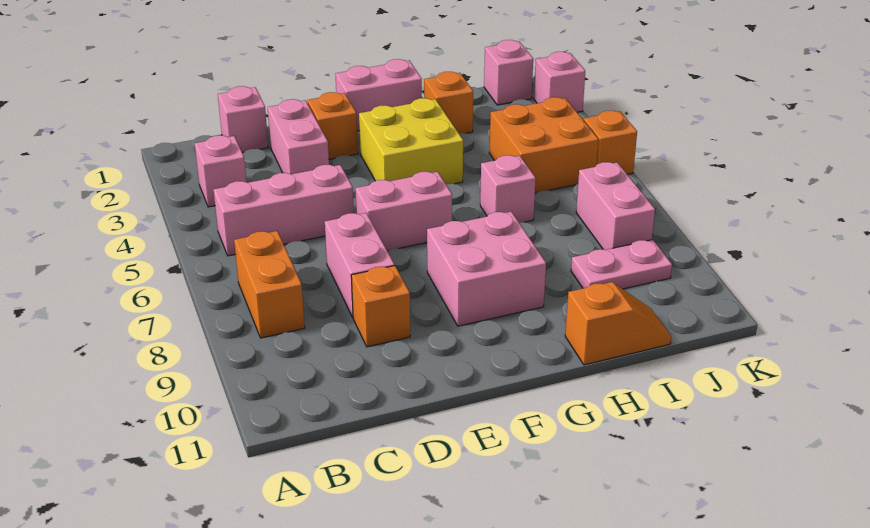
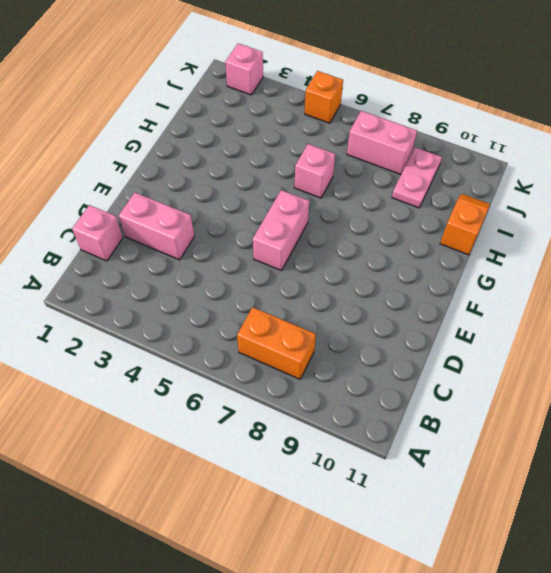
none -> pink brick B3 level 1
none -> pink brick B5:D5 level 1
none -> pink brick D7:D8 level 1

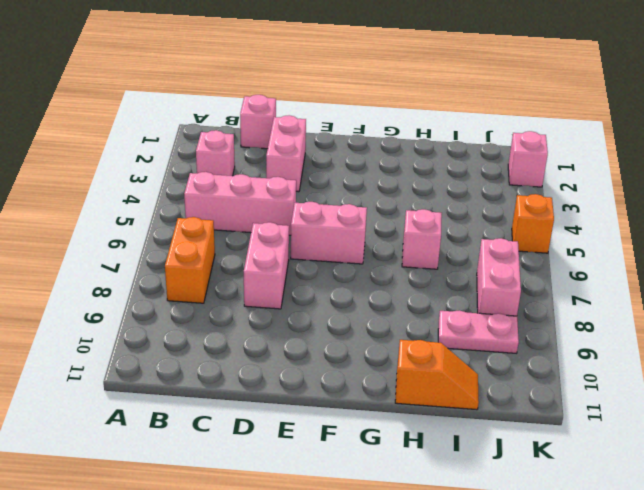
none -> orange brick D9 level 1
none -> orange brick E2 level 1
none -> pink brick F1:G1 level 1

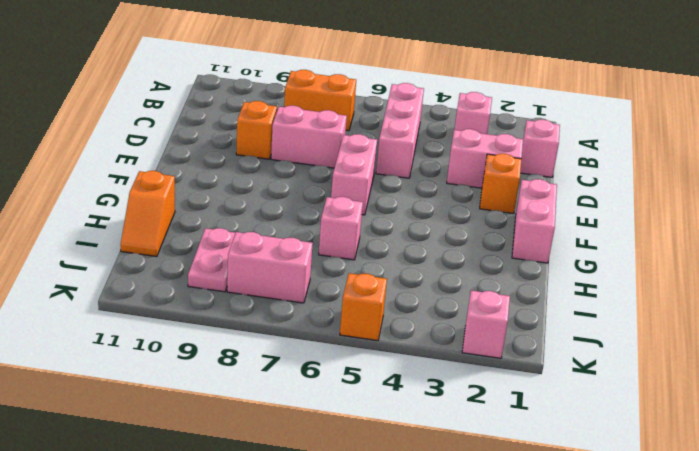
none -> yellow brick F3:G4 level 1
none -> pink brick F8:G9 level 1
none -> orange brick H2 level 1

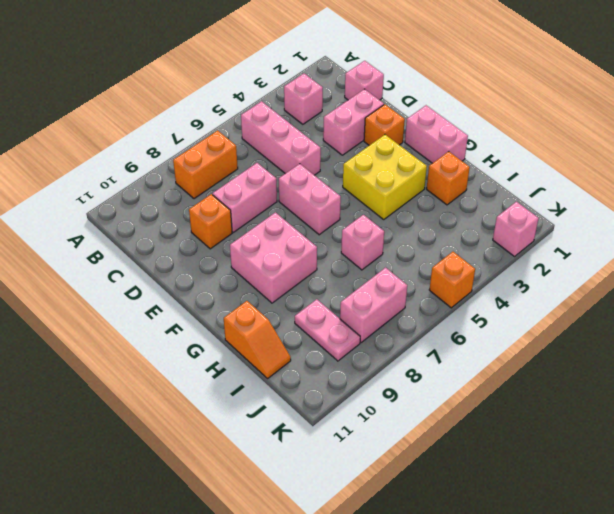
none -> orange brick I4:J5 level 1
none -> pink brick J1 level 1

